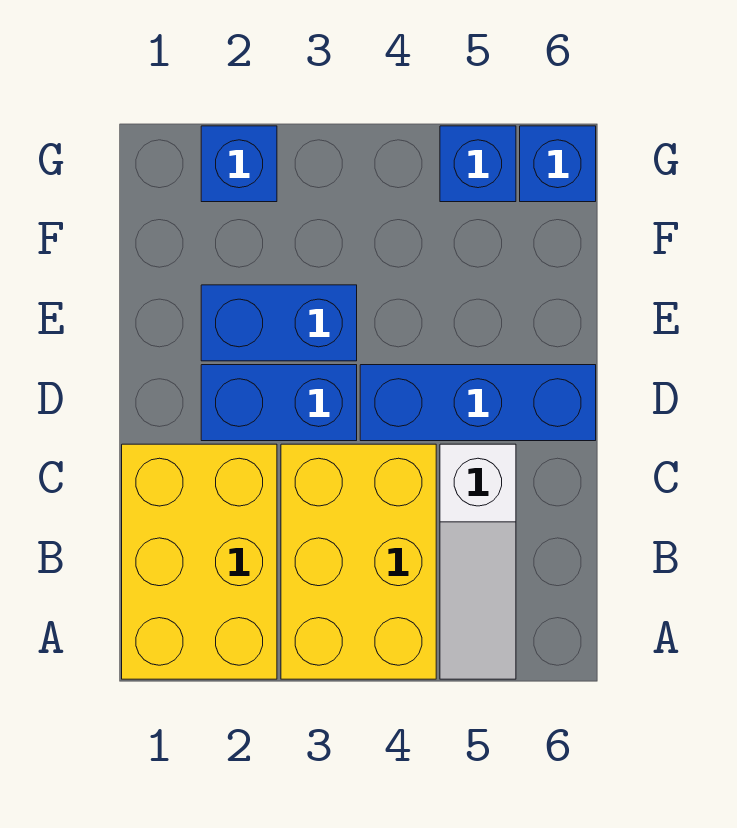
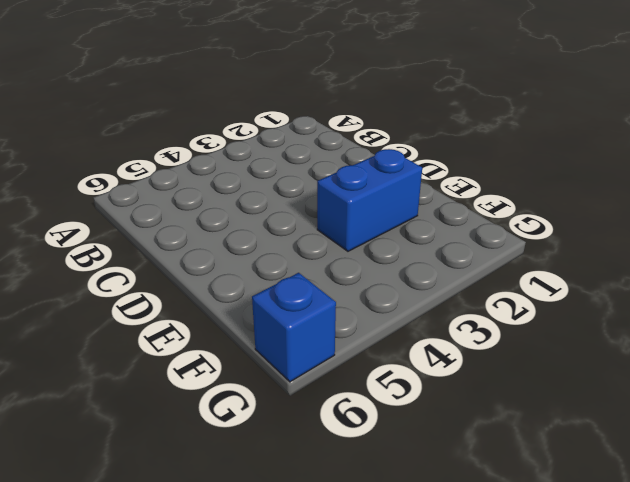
none -> yellow brick A1:C2 level 1
none -> yellow brick A3:C4 level 1

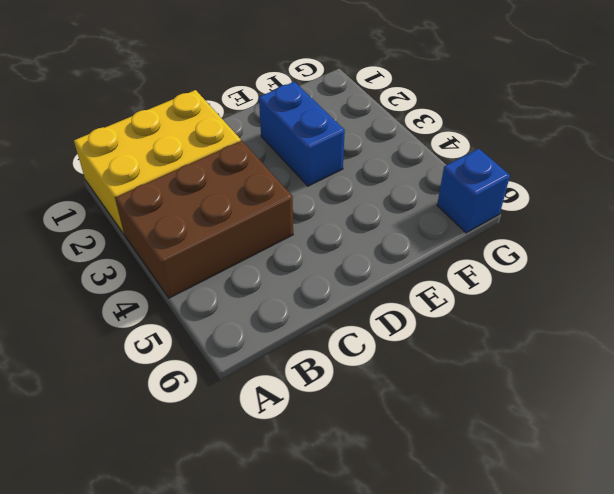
brown brick A3:C4 level 1 -> yellow brick A3:C4 level 1
none -> white slope A5:C5 level 1 top C
none -> blue brick D2:D3 level 1

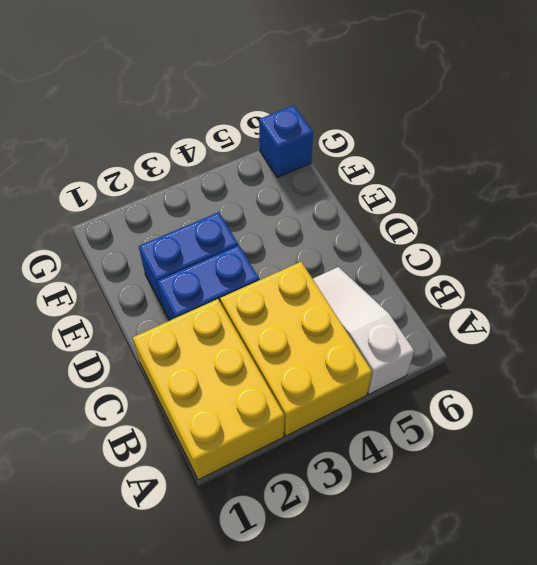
white slope A5:C5 level 1 top A -> white slope A5:C5 level 1 top C
none -> blue brick D4:D6 level 1
none -> blue brick G2 level 1

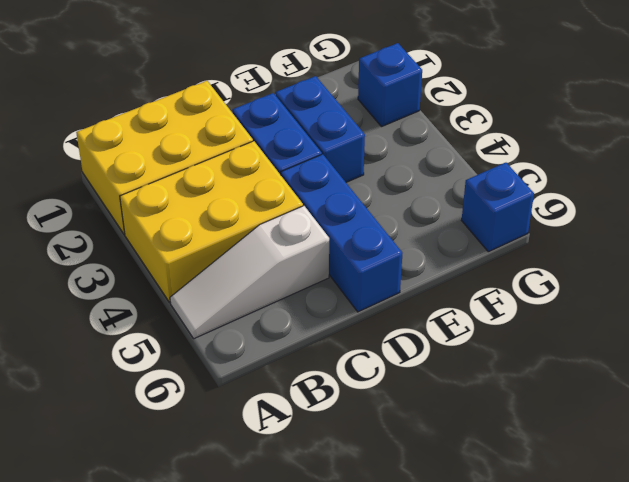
none -> blue brick G5 level 1

